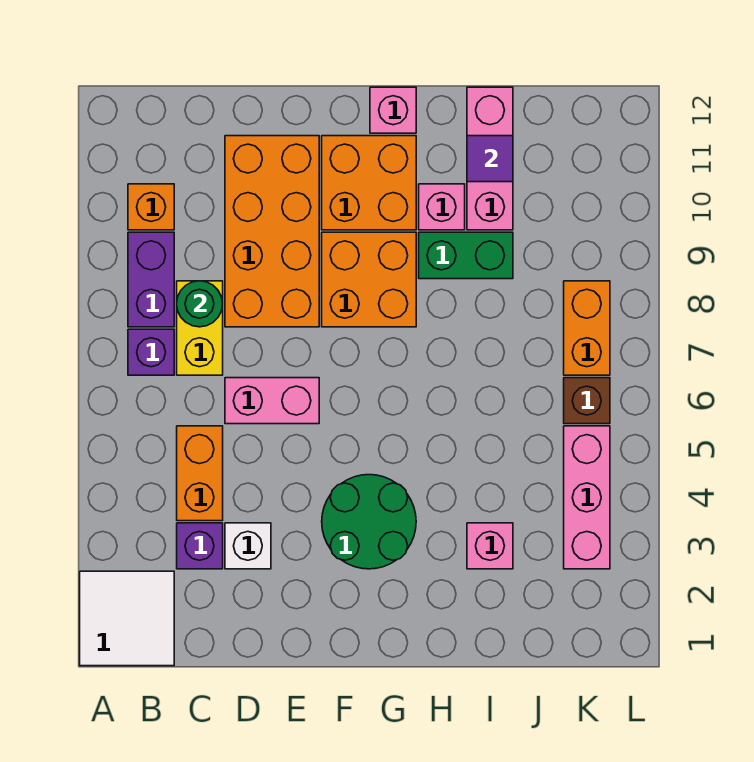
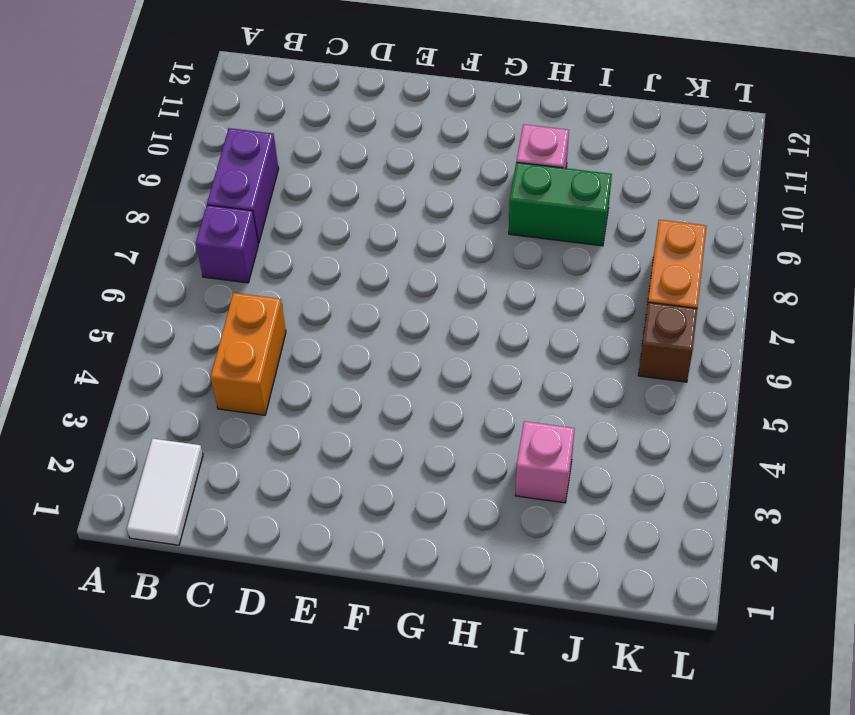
white tile B1:B2 level 1 -> white tile A1:B2 level 1
none -> orange brick B10 level 1
none -> purple brick C3 level 1
none -> yellow brick C7:C8 level 1

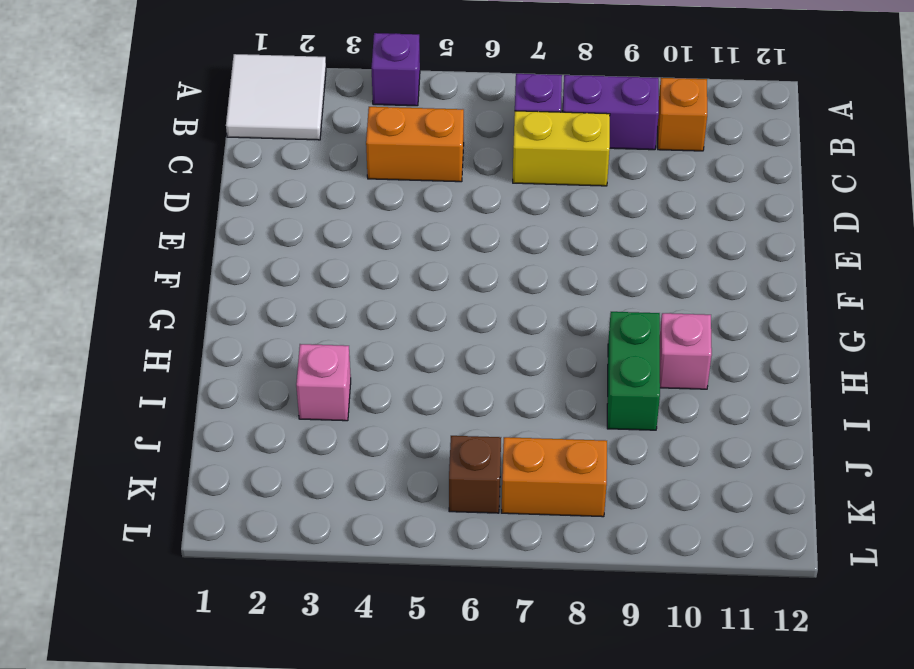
purple brick A4 level 1 -> purple brick C3 level 1
none -> white brick D3 level 1
none -> pink brick D6:E6 level 1
none -> orange brick D8:E11 level 1

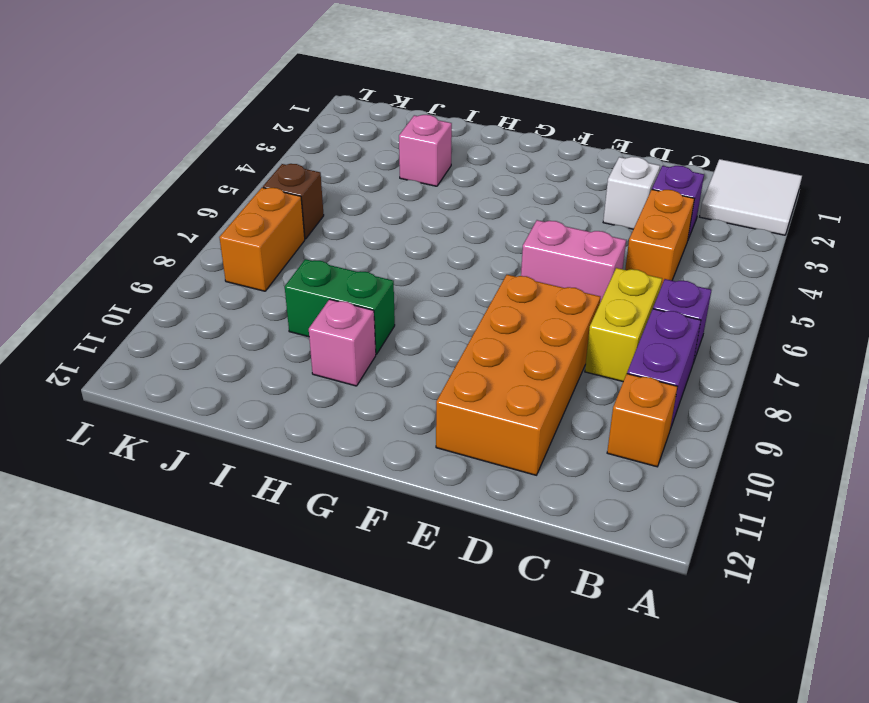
none -> green round brick F3:G4 level 1
none -> orange brick F8:G9 level 1
none -> orange brick F10:G11 level 1

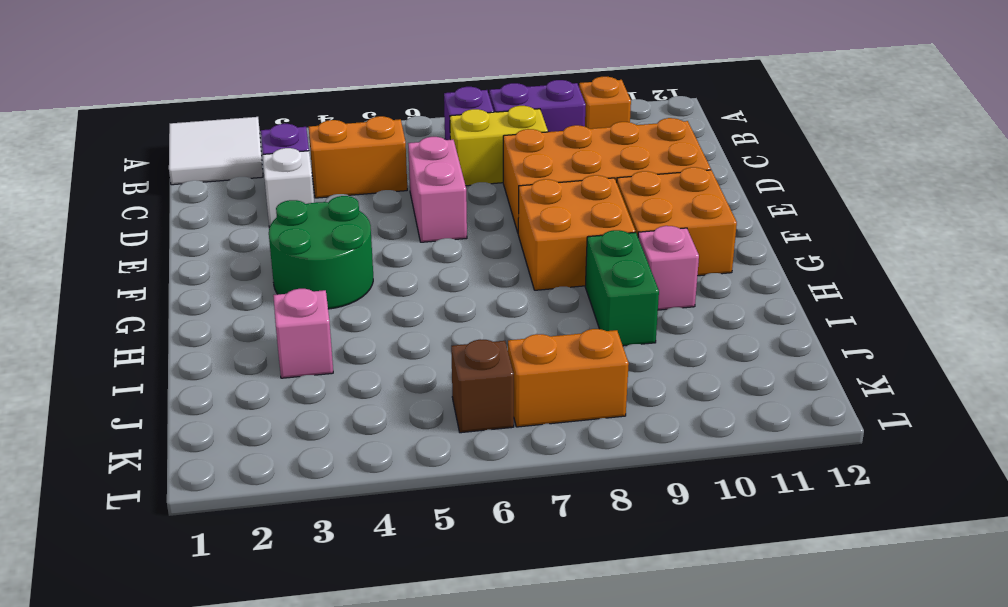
none -> pink brick G12 level 1
none -> pink brick I10:I12 level 1
none -> pink brick K3:K5 level 1

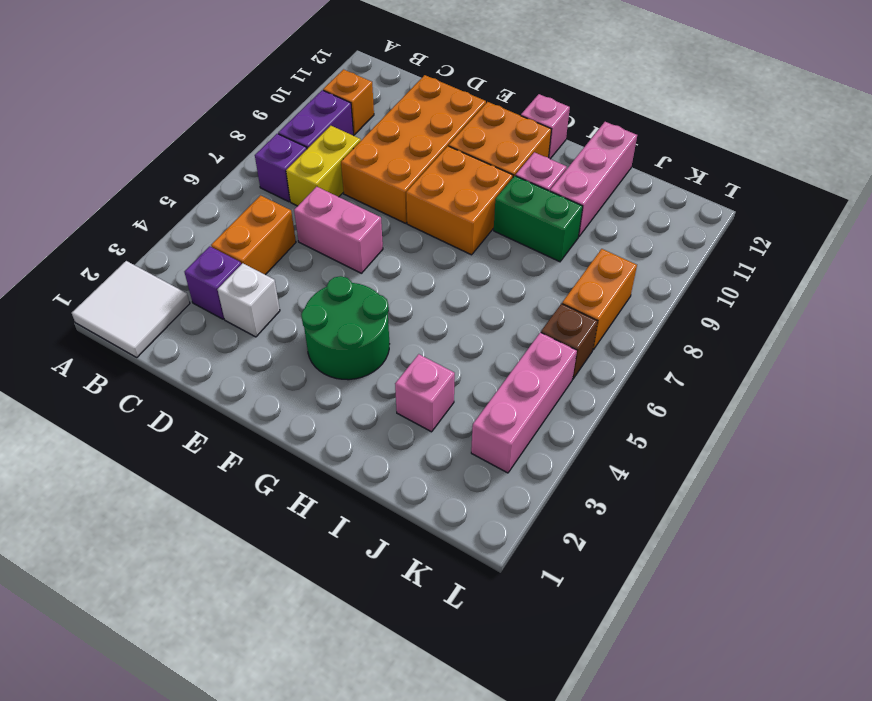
none -> green round brick C8 level 2
none -> purple tile I11 level 2

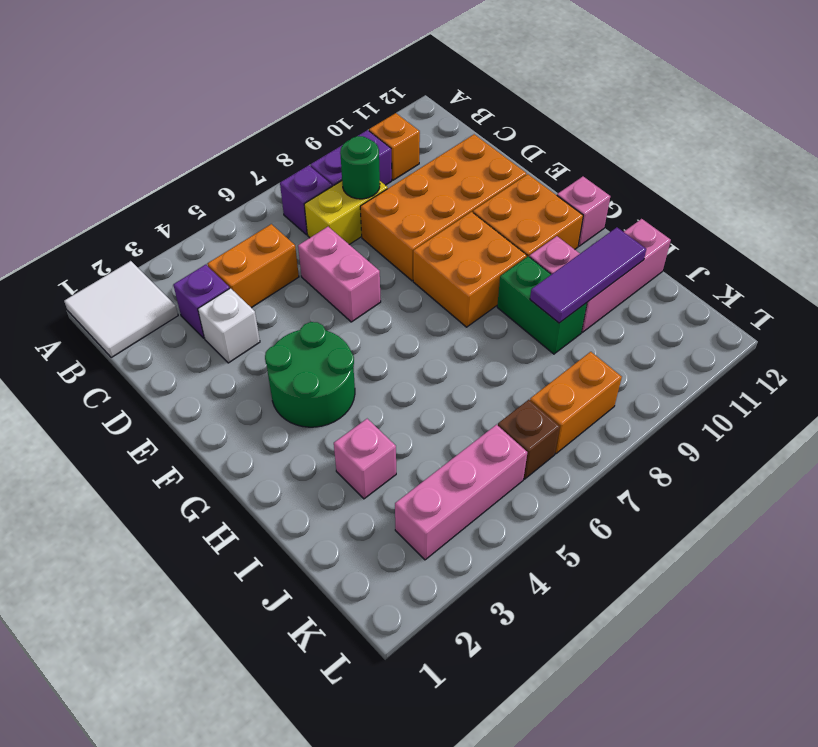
purple tile I9:I11 level 2 -> purple tile I11 level 2

